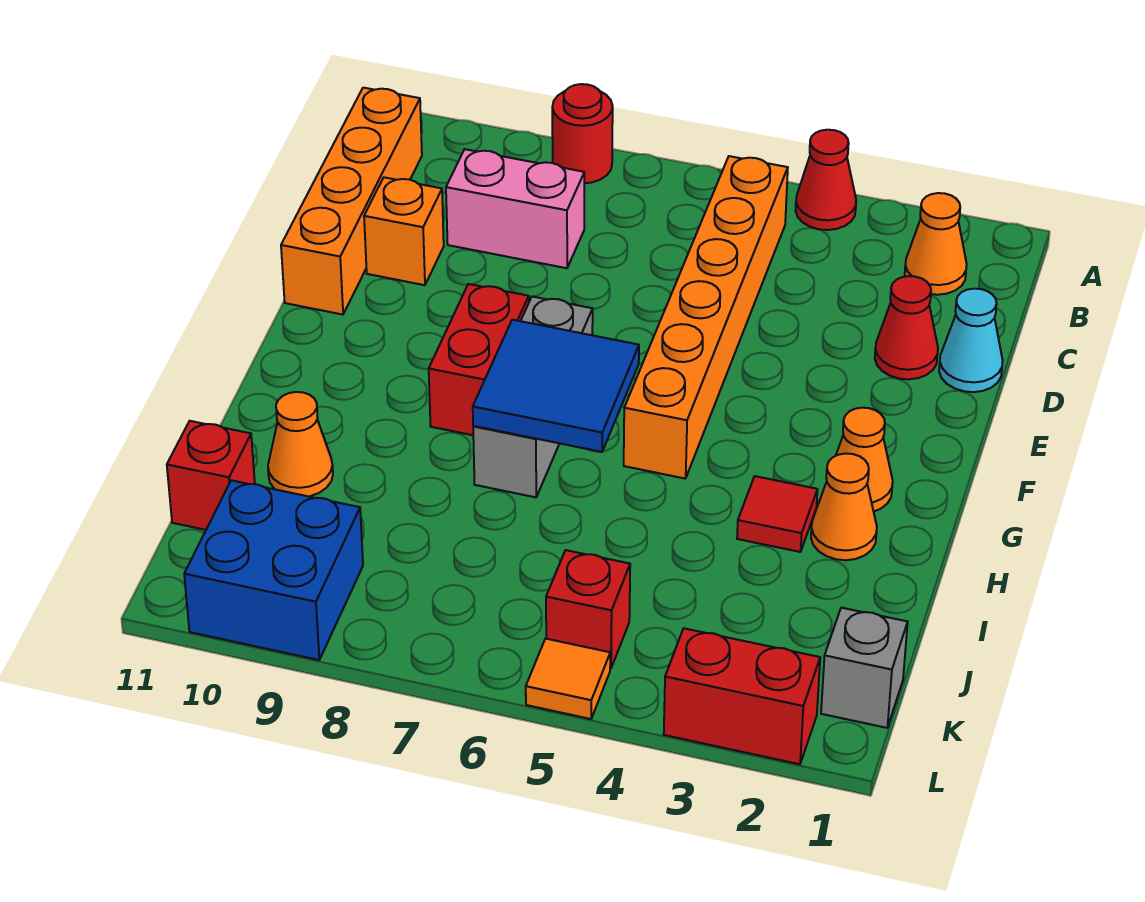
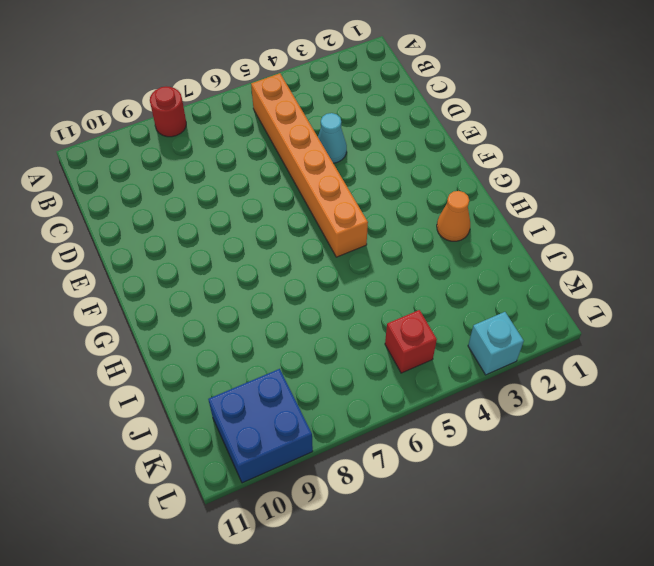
cyan cone D4 level 1 -> cyan cone D1 level 1
cyan brick L3 level 1 -> red brick L2:L3 level 1
none -> red cone A4 level 1
none -> orange cone B2 level 1
none -> orange brick B11:E11 level 1

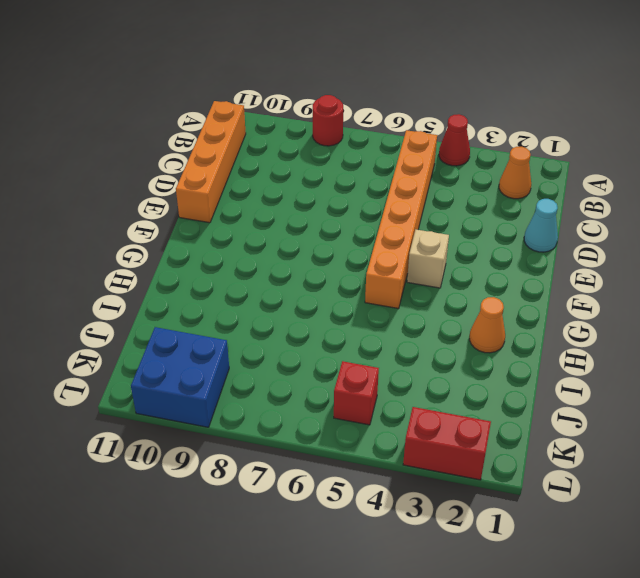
tan brick F4 level 1 -> none
none -> pink brick C8:C9 level 1
none -> red cone D2 level 1
none -> orange brick D10 level 1

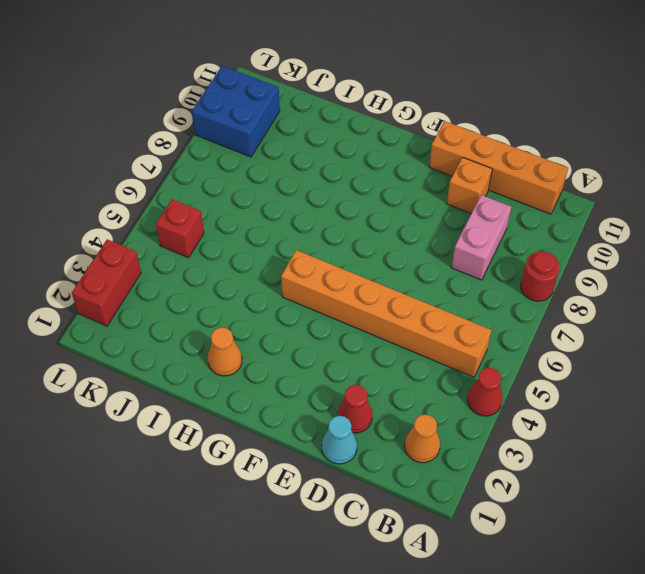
none -> grey brick F7:H7 level 1
none -> red brick F8:G8 level 1
none -> orange cone G2 level 1

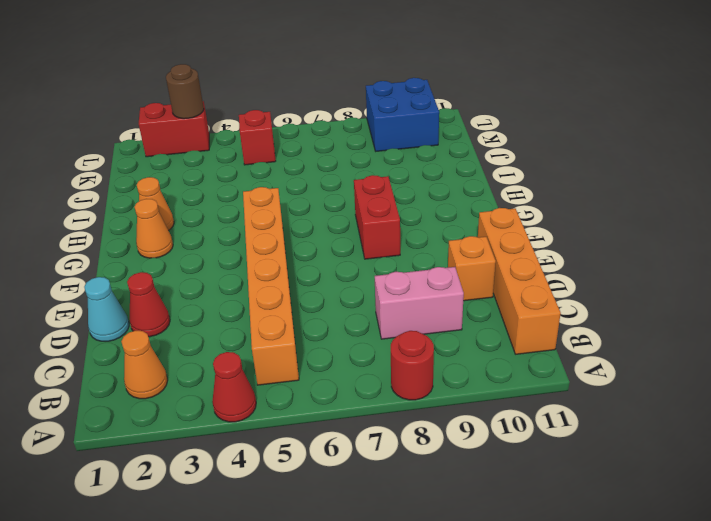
brown round brick L3 level 2 -> none
none -> grey brick F7:H7 level 1
none -> red tile H3 level 1
none -> orange cone I10 level 1

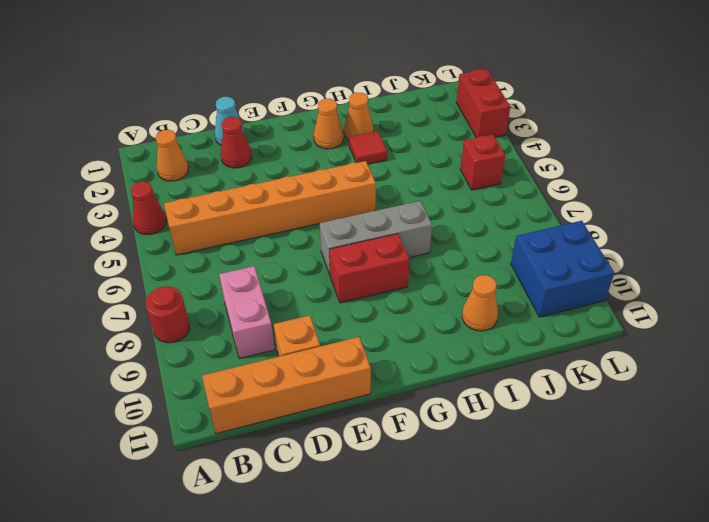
none -> red brick J11 level 1
none -> grey brick K1 level 1
none -> orange tile L5 level 1

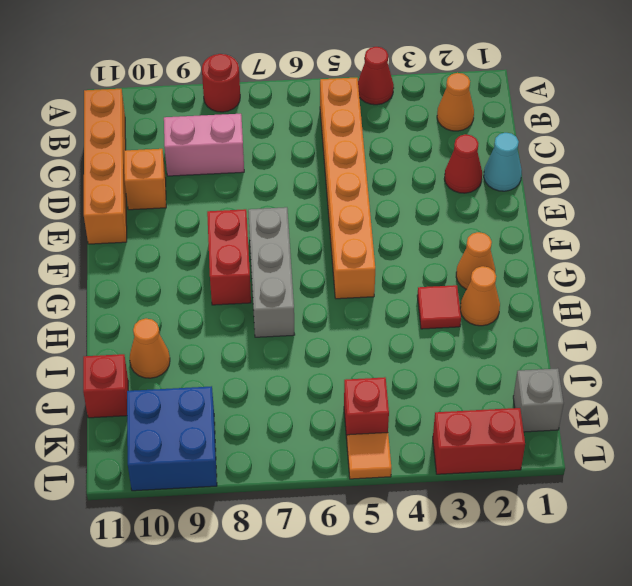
none -> blue tile G6:H7 level 2

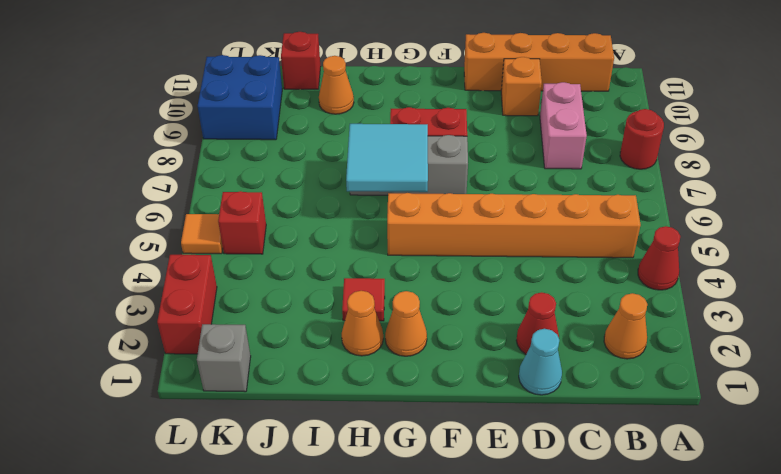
cyan tile G6:H7 level 2 -> blue tile G6:H7 level 2

